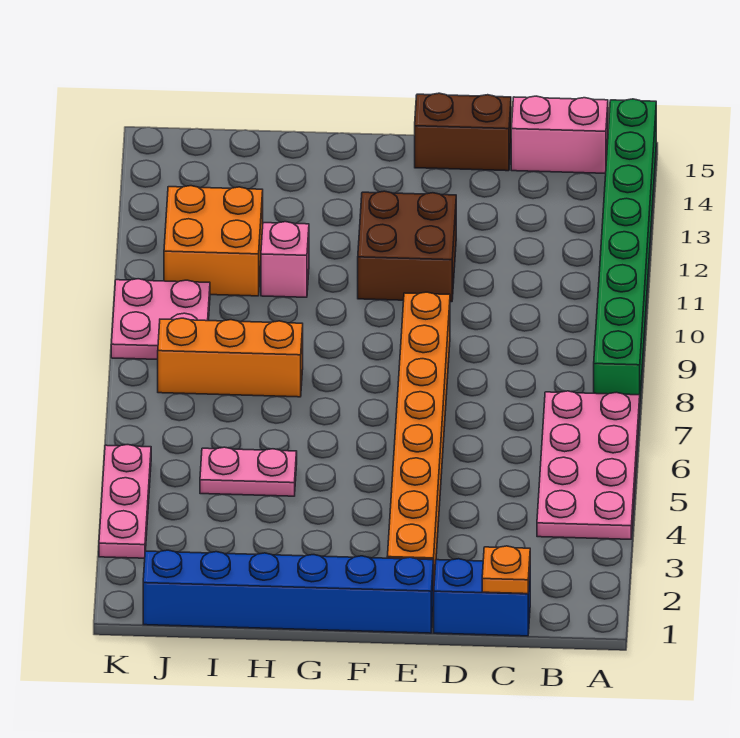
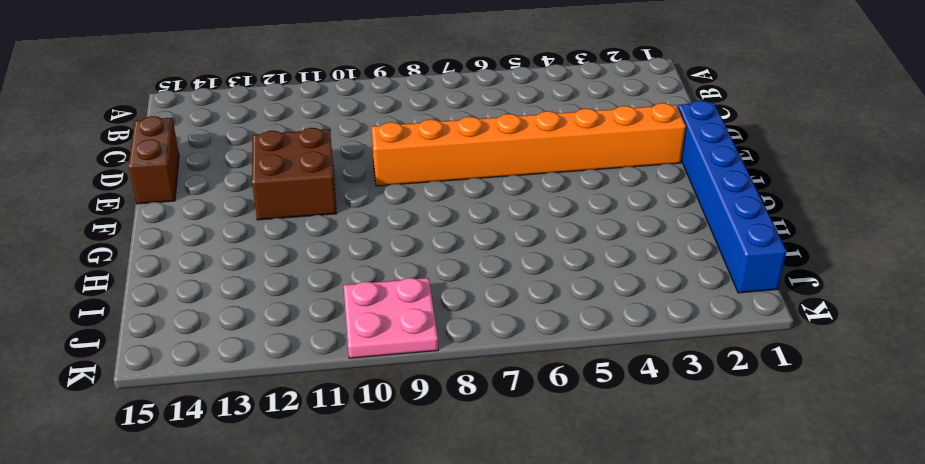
none -> pink plate A4:B7 level 1
none -> green brick A8:A15 level 1
none -> pink brick B15:C15 level 1

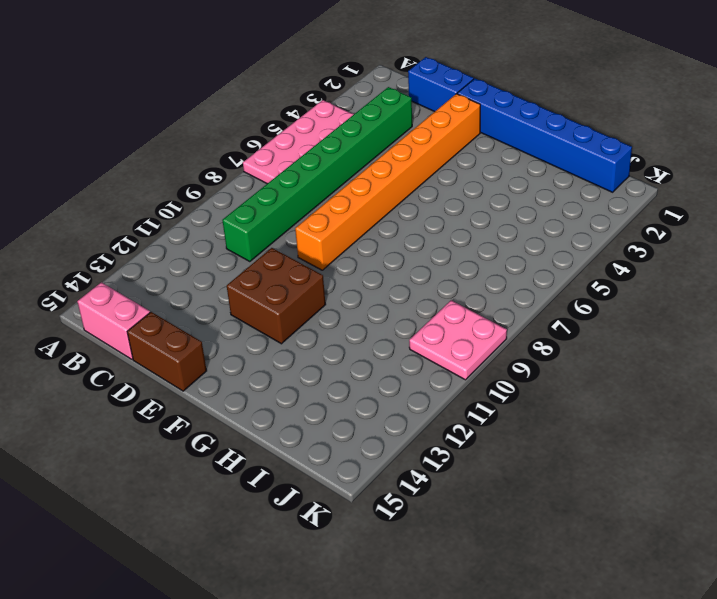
green brick C3:C10 level 1 -> green brick A8:A15 level 1
none -> pink plate H5:I5 level 1
none -> orange brick H8:J8 level 1
none -> pink brick H11 level 1

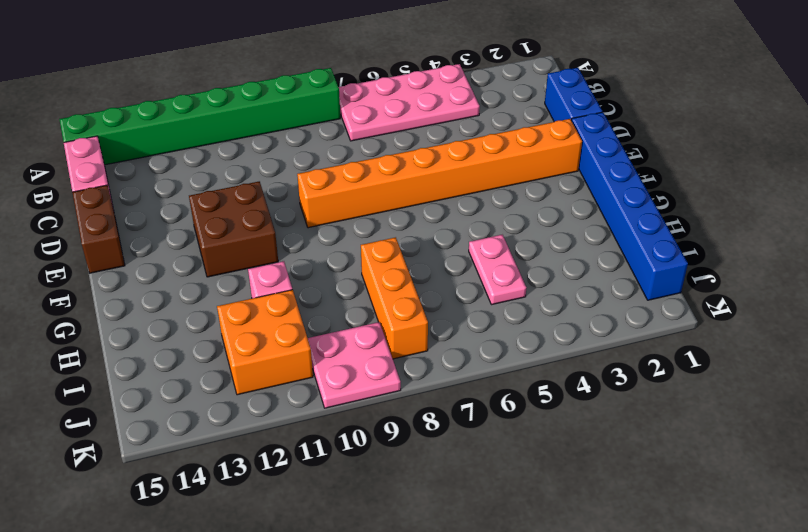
none -> pink plate K3:K5 level 1
none -> orange plate C1 level 2

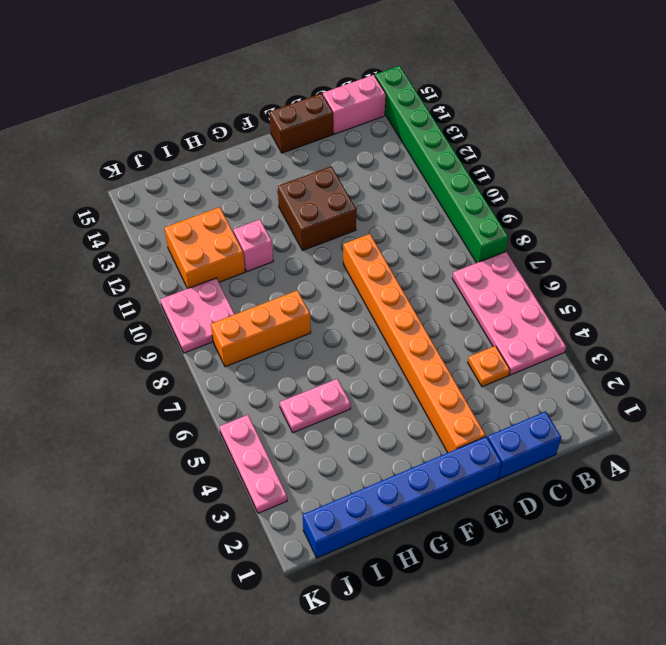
orange plate C4 level 1 -> orange plate C1 level 2

